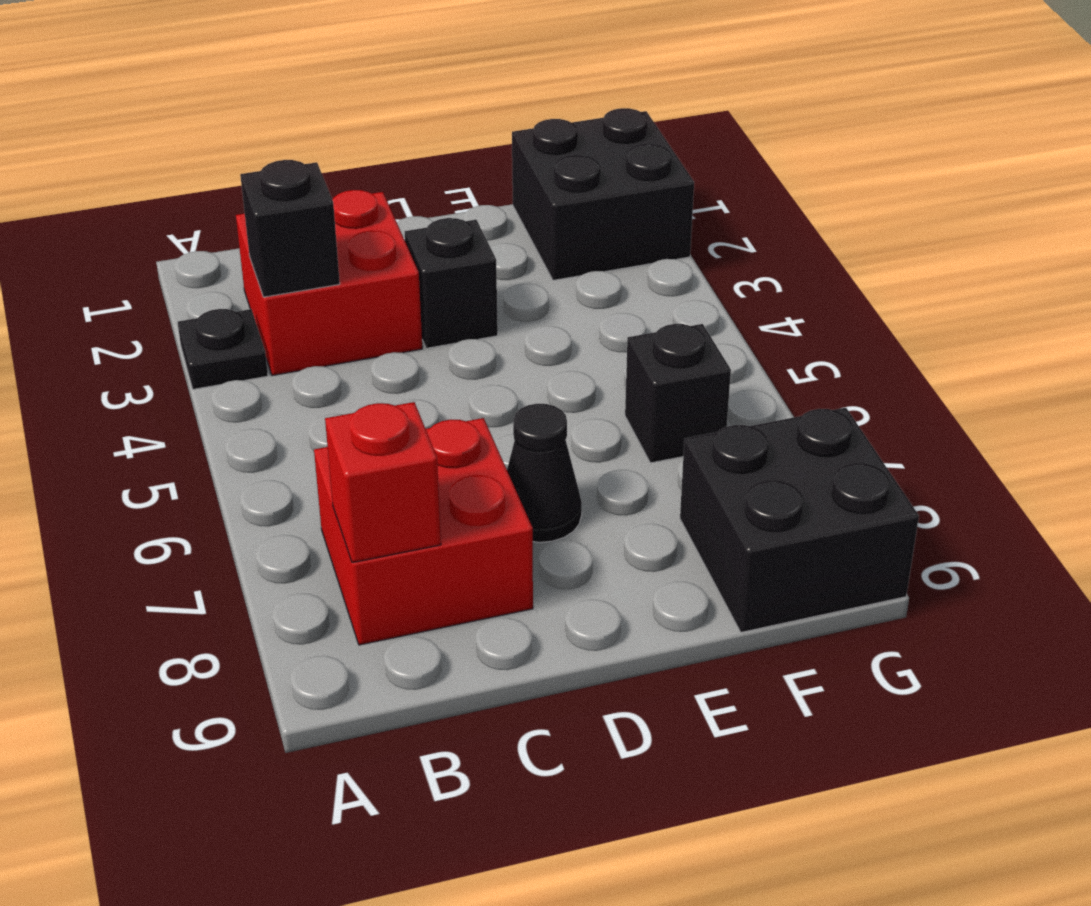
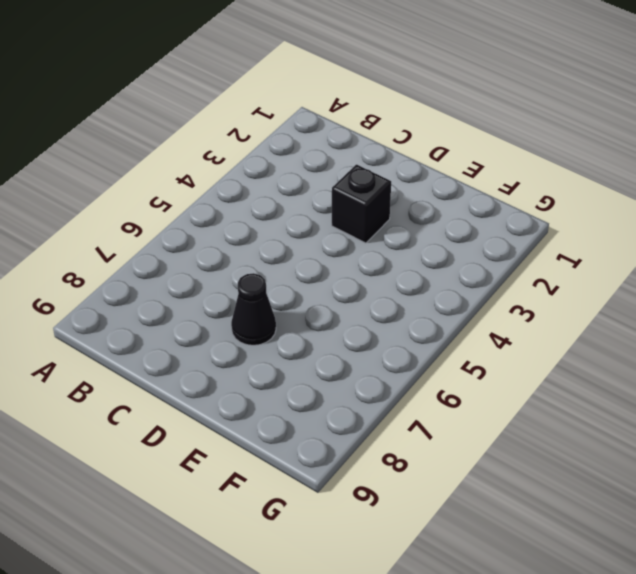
none -> black plate A3 level 1
none -> red brick B2:C3 level 1

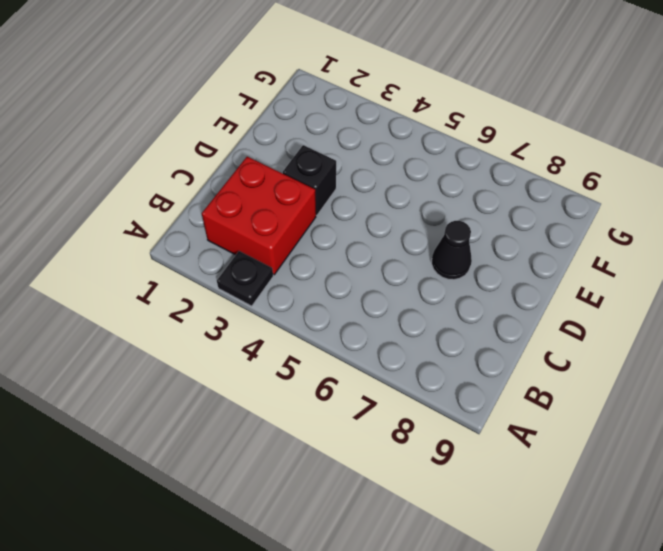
none -> red brick B7:C8 level 1
none -> black brick F1:G2 level 1

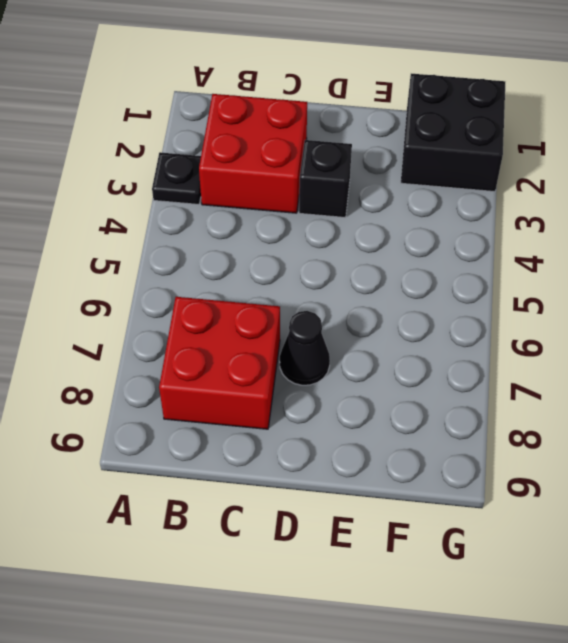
none -> black brick F6 level 1
none -> black brick F8:G9 level 1

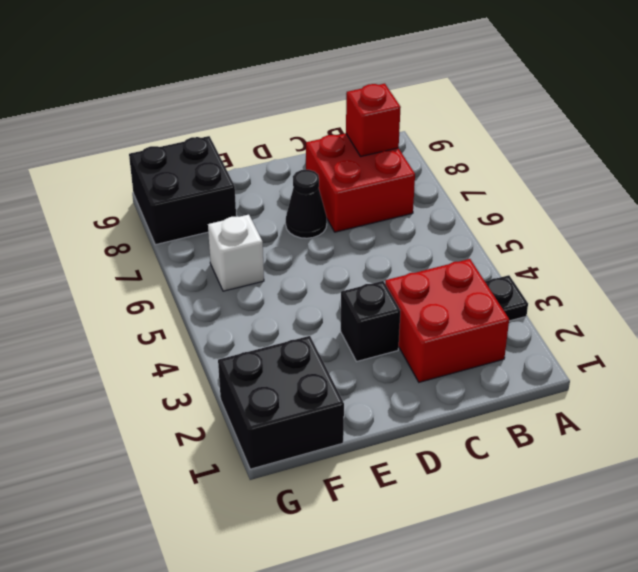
white brick F6 level 1 -> black brick F6 level 1
none -> black brick B3 level 2

